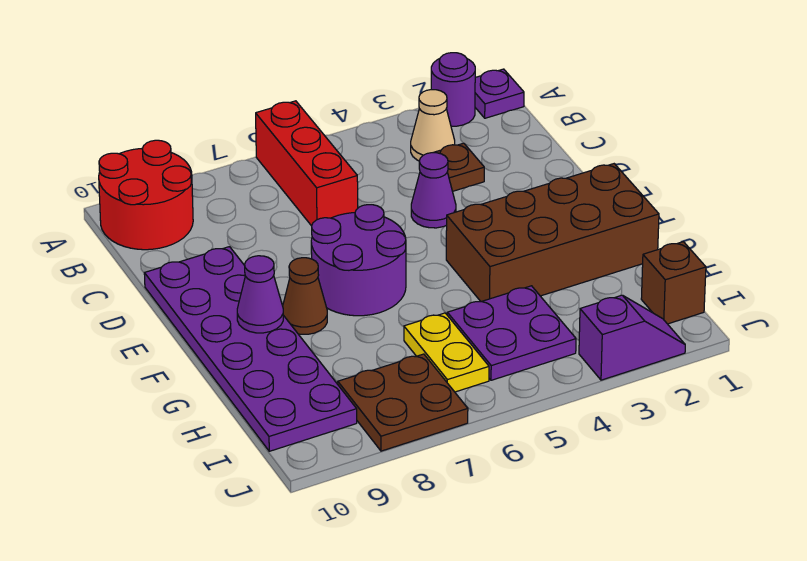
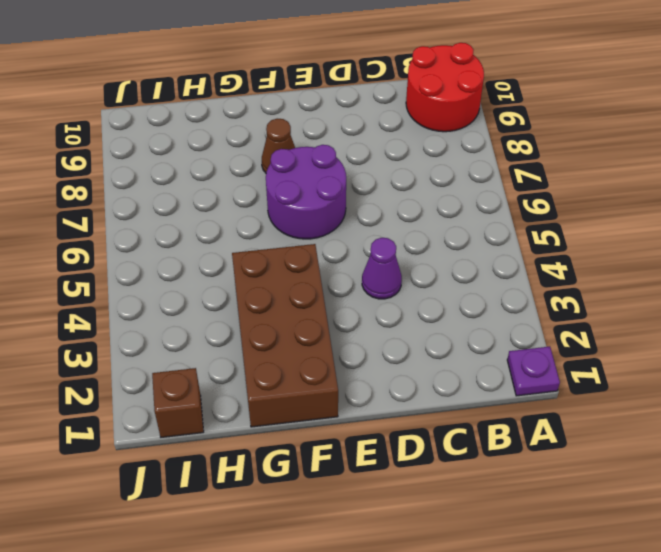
none -> purple round brick A2 level 1
none -> red brick A6:C6 level 1
none -> tan cone B3 level 1

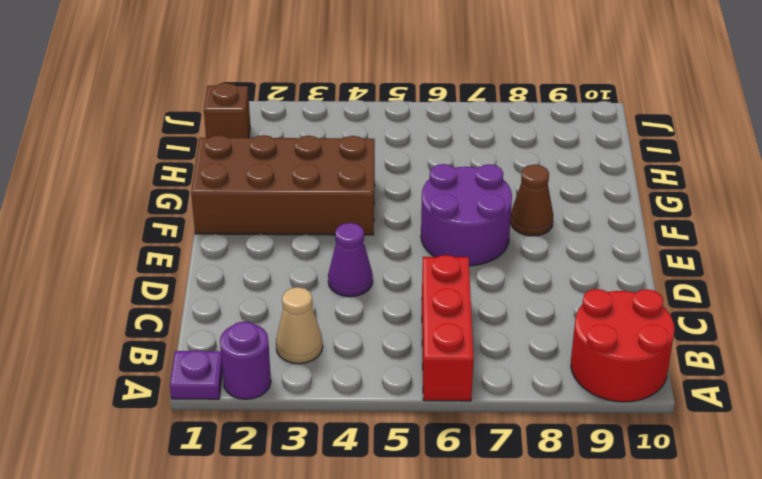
none -> brown plate C3 level 1
none -> purple plate D9:I10 level 1
none -> purple plate H4:I5 level 1

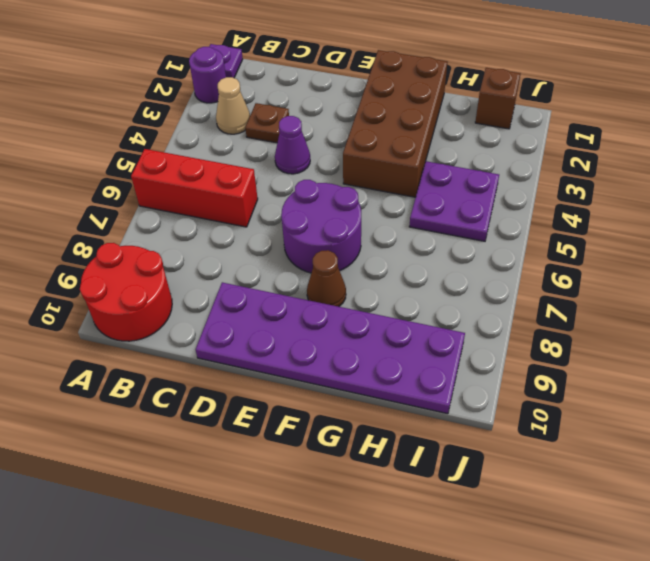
none -> yellow plate H6:I6 level 1
none -> brown plate I7:J8 level 1
none -> purple slope J2:J3 level 1 top 3

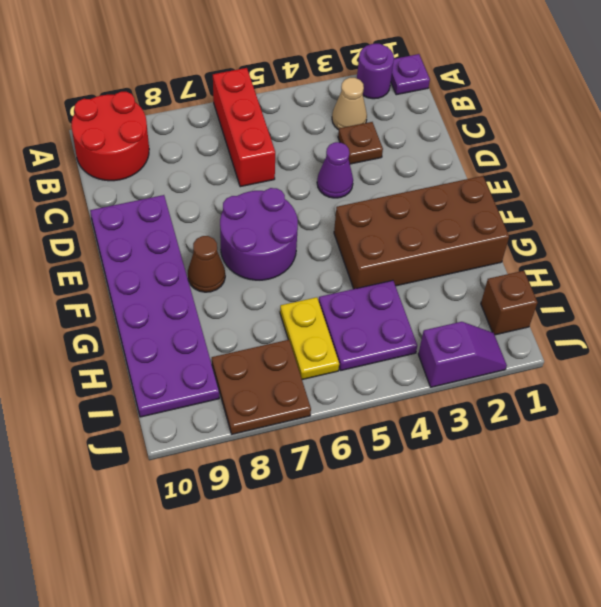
none -> purple cone F9 level 2

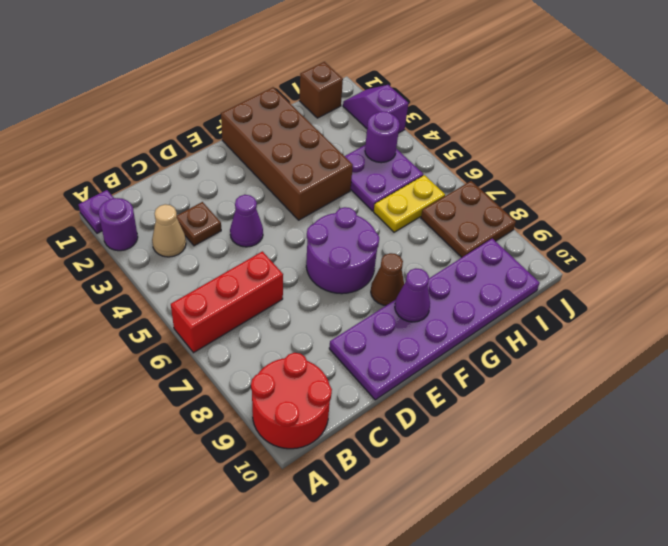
purple round brick I4 level 2 -> none

